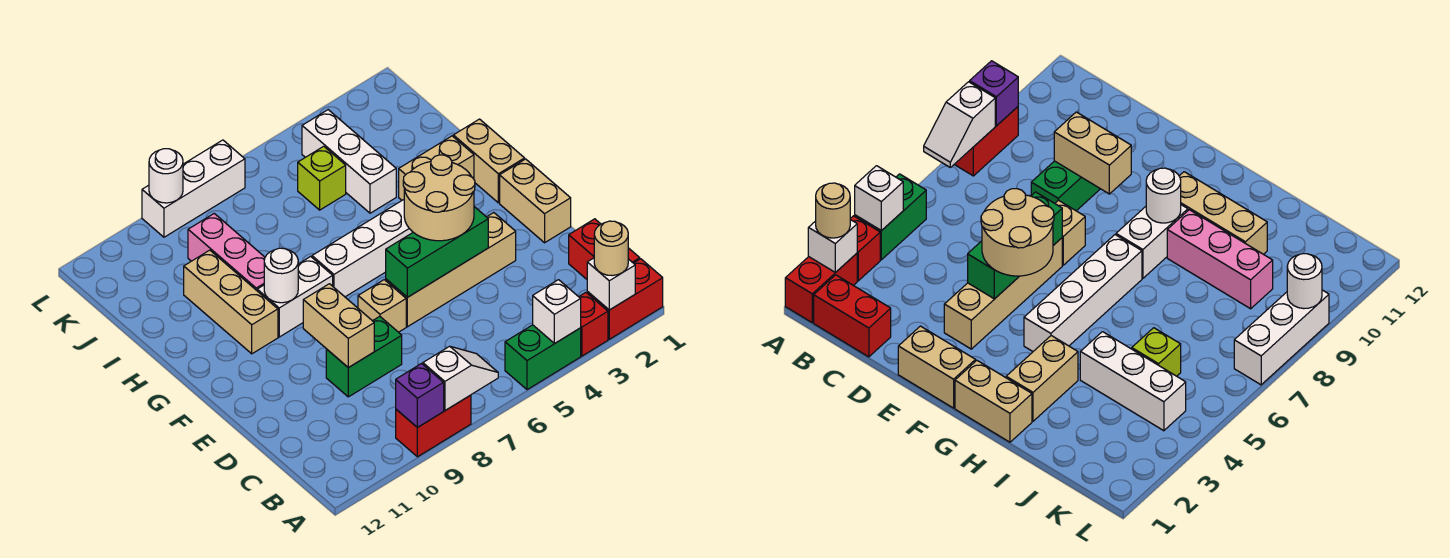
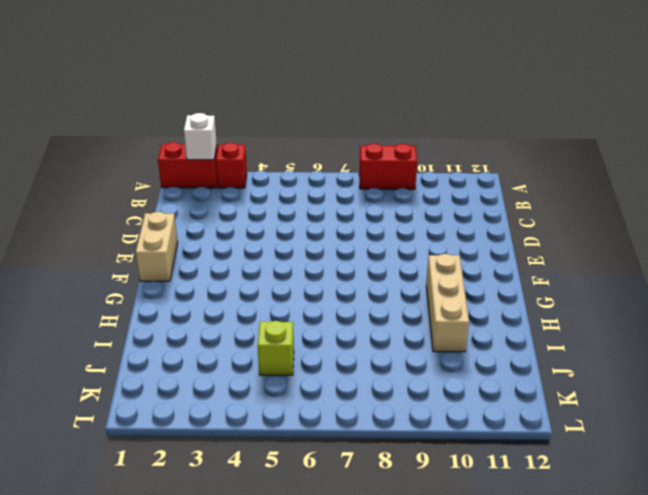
none -> green brick A4:A5 level 1
none -> red brick B1:C1 level 1
none -> green brick D8:D9 level 1

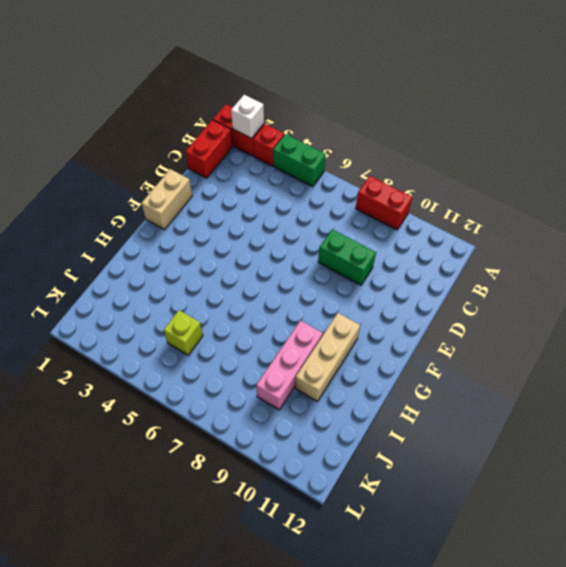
none -> tan brick E3:E6 level 1
none -> tan brick E7 level 1
none -> tan brick G1:H1 level 1

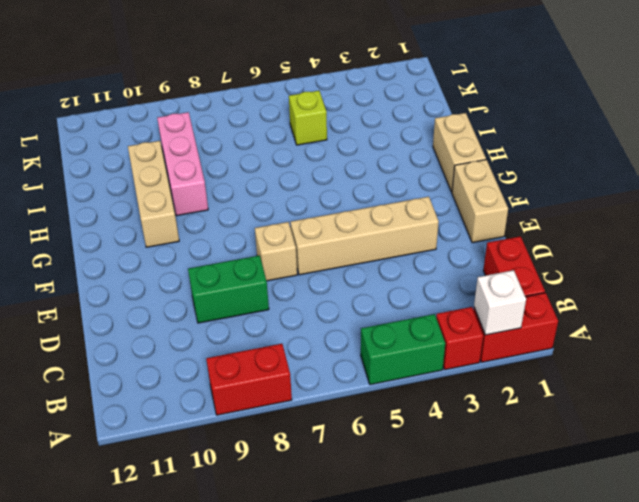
none -> white brick G4:G7 level 1
none -> white brick G8:G9 level 1
none -> tan brick H2:H3 level 1

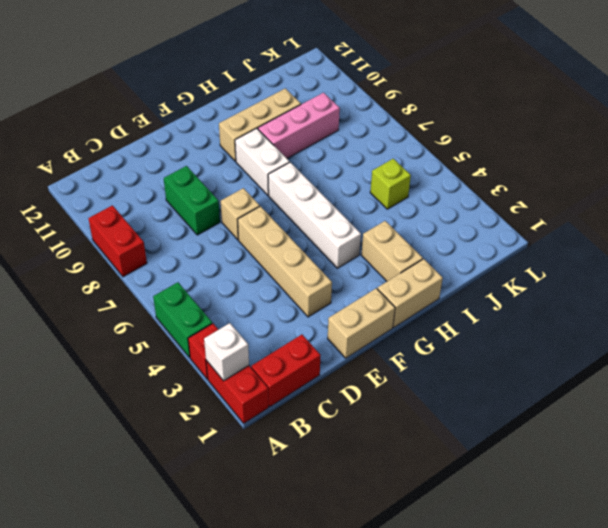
none -> white brick I4:K4 level 1
none -> white brick L7:L9 level 1
none -> white brick A4 level 2

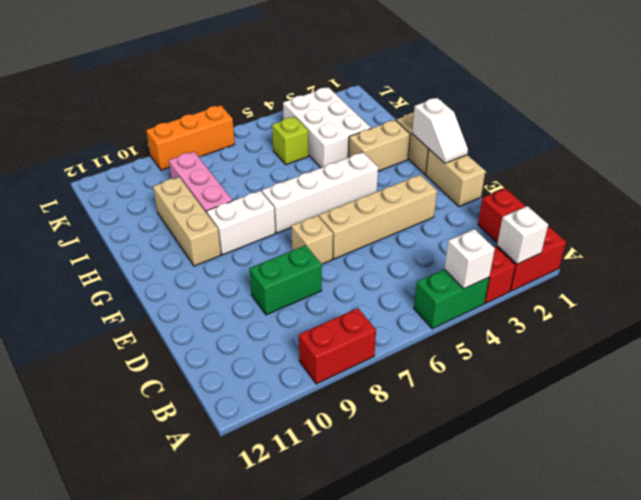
white slope F1:G1 level 2 top G -> white slope A7:A8 level 2 top 8
white brick I3:K4 level 1 -> white brick I4:K4 level 1
orange brick L7:L9 level 1 -> white brick L7:L9 level 1
none -> purple brick A9 level 2
none -> tan brick D9:E9 level 2
none -> green brick E4:E6 level 2

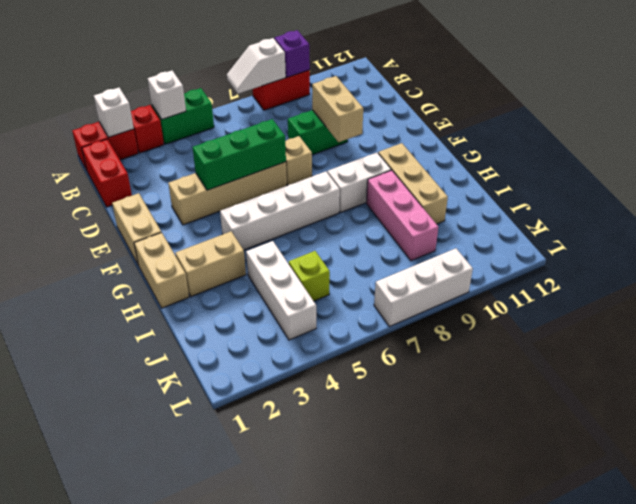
none -> white round brick G9 level 2
none -> white round brick L9 level 2
none -> tan round brick A2 level 3

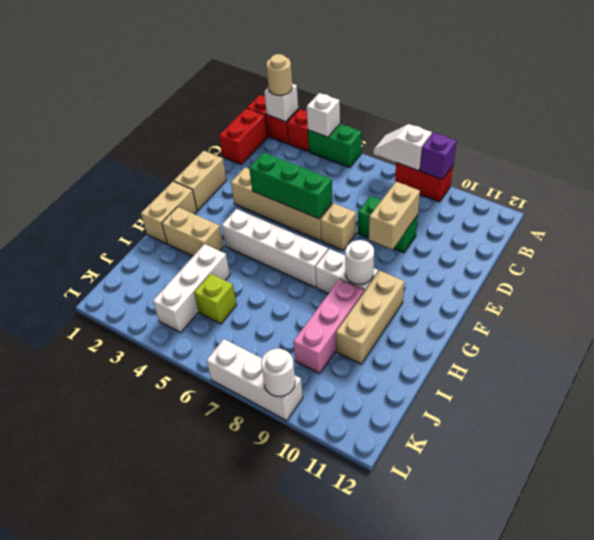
none -> tan round brick E4:F5 level 3

